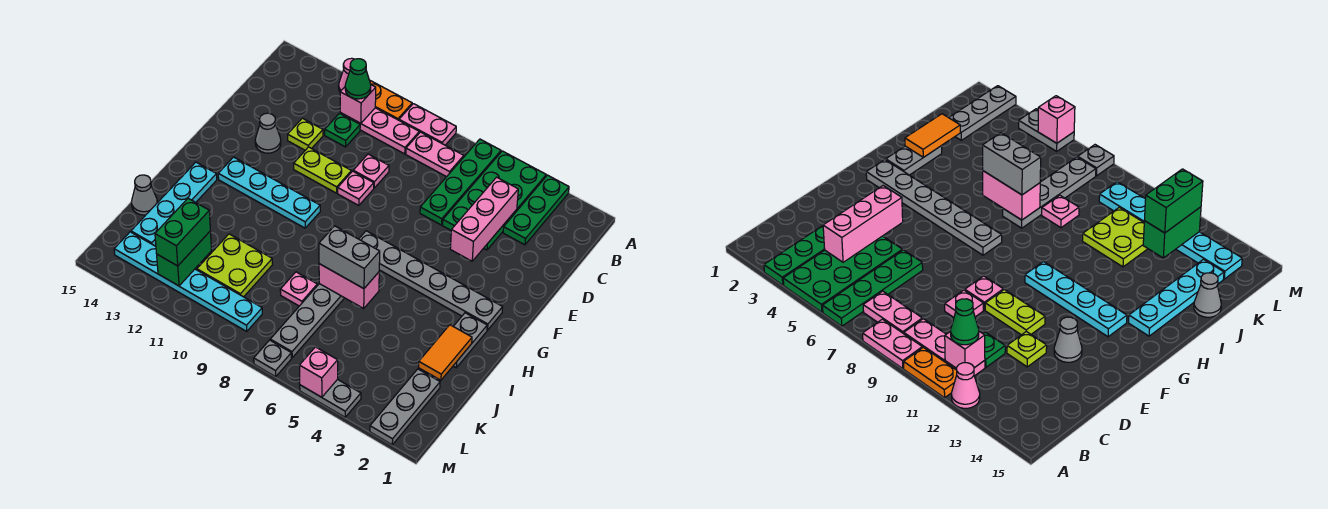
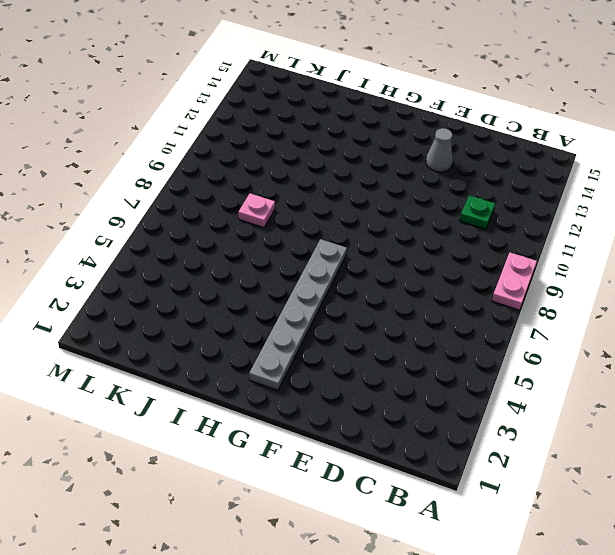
none -> green plate A3:C3 level 1
none -> green plate A4:D5 level 1
none -> green plate A6:D6 level 1
none -> orange plate A10:A11 level 1

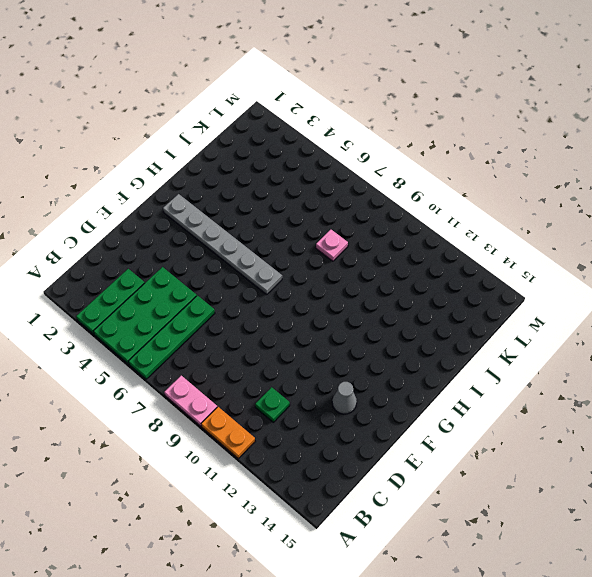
none -> pink cone A12 level 1
none -> pink plate B7:B8 level 1
none -> pink plate B9:B11 level 1
none -> pink plate D9 level 1

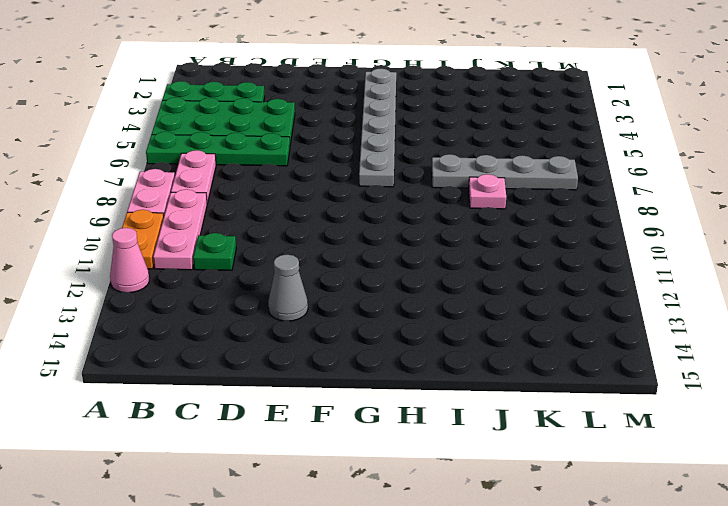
none -> pink plate D9 level 1
none -> lime plate D12 level 1
none -> pink plate E9 level 1
none -> lime plate E10:E11 level 1

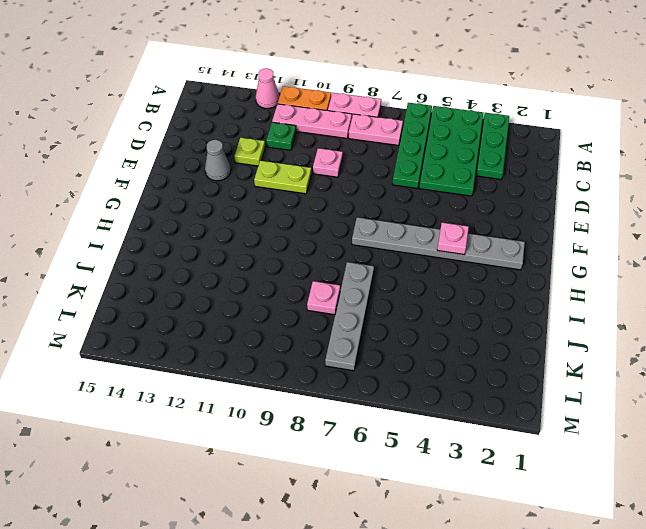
pink plate G4 level 2 -> pink plate E9 level 1
none -> cyan plate G10:G13 level 1
none -> grey plate H2:I2 level 1
none -> cyan plate H14:K14 level 1
none -> lime plate J10:K11 level 1

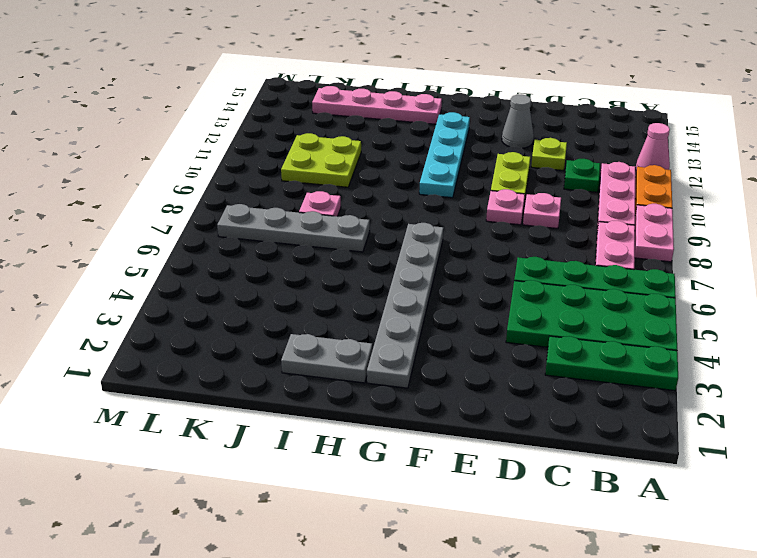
pink plate H14:K14 level 1 -> cyan plate H14:K14 level 1
none -> grey cone J15 level 1
none -> grey plate K2:M2 level 1
none -> cyan plate L9:L14 level 1
none -> grey plate M4:M5 level 1

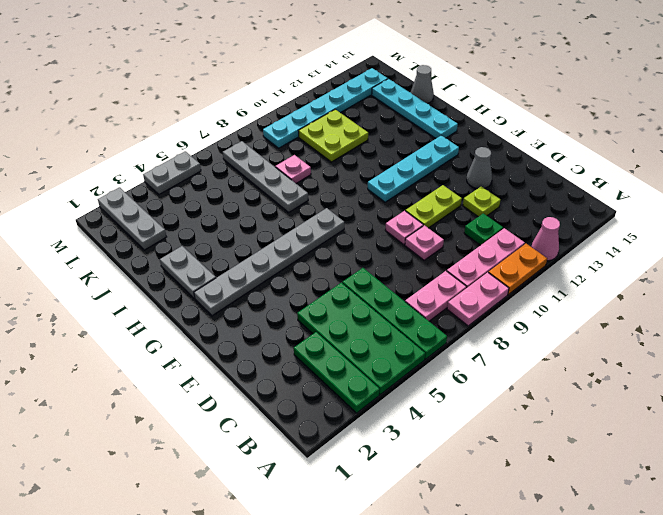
none -> grey plate M7 level 1
none -> pink brick B11 level 2
none -> pink brick C4:E4 level 2
none -> orange tile I2:J2 level 2

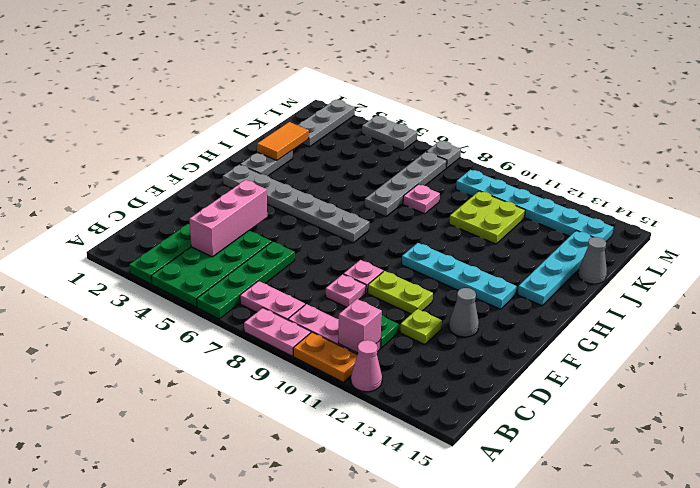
none -> pink brick I6:I7 level 2
none -> green brick K12:L12 level 2
none -> pink brick M5 level 2
none -> green cone B11 level 3

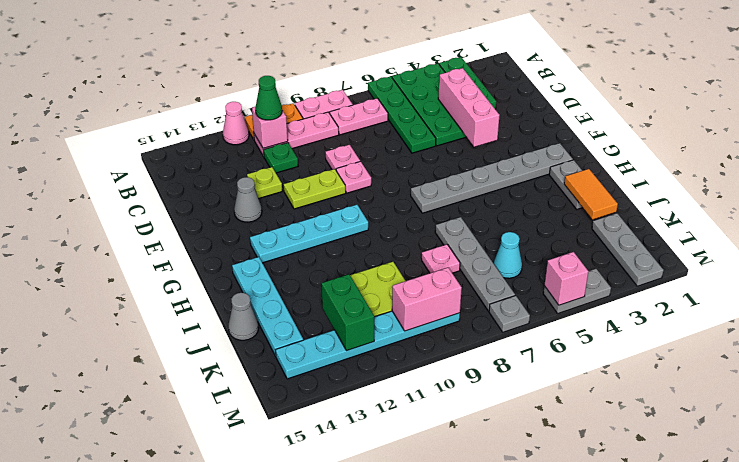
cyan cone K6 level 1 -> none
pink brick L9:L10 level 2 -> pink brick I6:I7 level 2
none -> grey brick I6:I7 level 3
none -> green brick K12:L12 level 3

